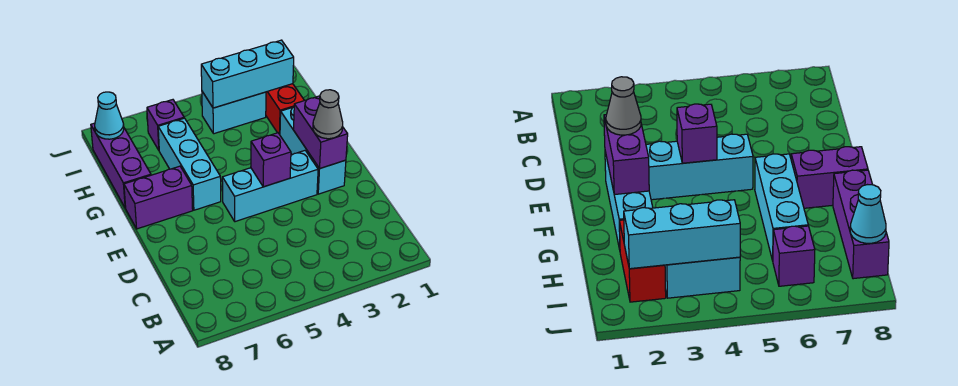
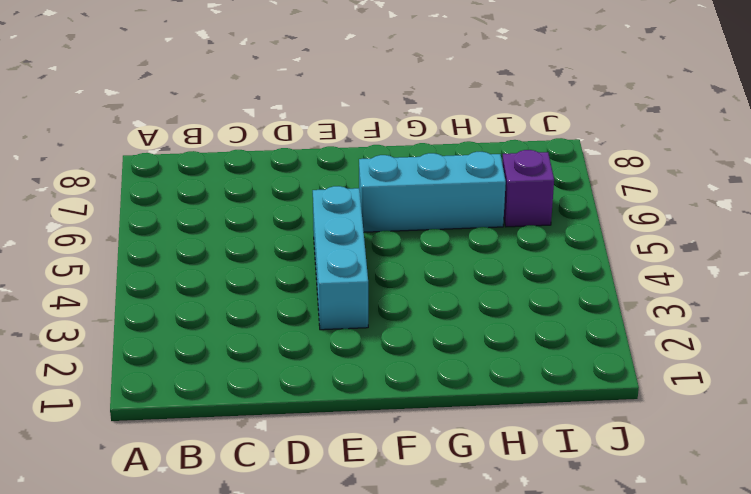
none -> cyan brick E2:G2 level 1
none -> purple brick F7:F8 level 1
none -> purple brick G8:I8 level 1

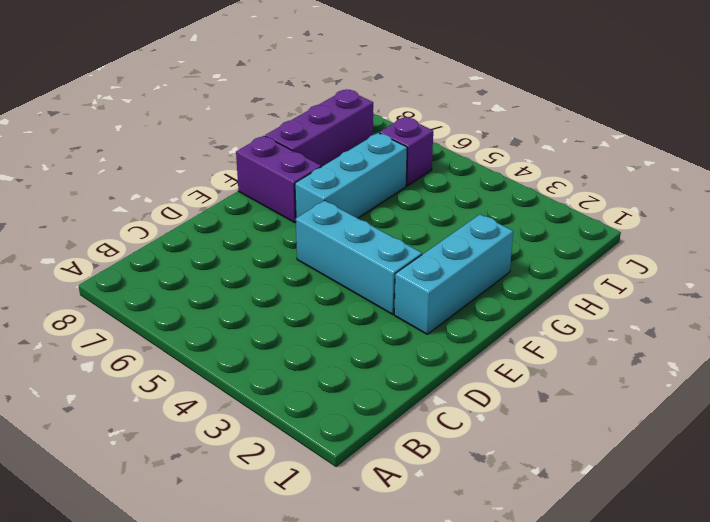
none -> red brick H2:I2 level 1
none -> cyan brick I3:I4 level 1
none -> purple brick E2:F2 level 2

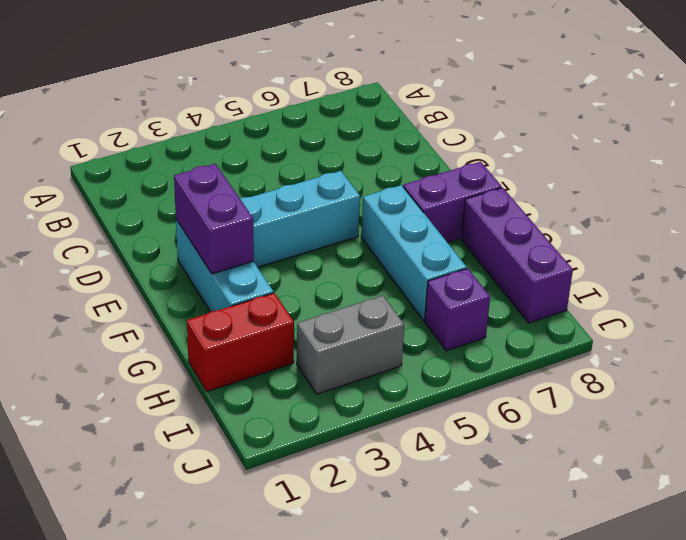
red brick H1:H2 level 1 -> red brick H2:I2 level 1
grey brick I3:I4 level 1 -> cyan brick I3:I4 level 1
none -> purple brick E4 level 2
none -> cyan brick I2:I4 level 2
none -> cyan cone I8 level 2

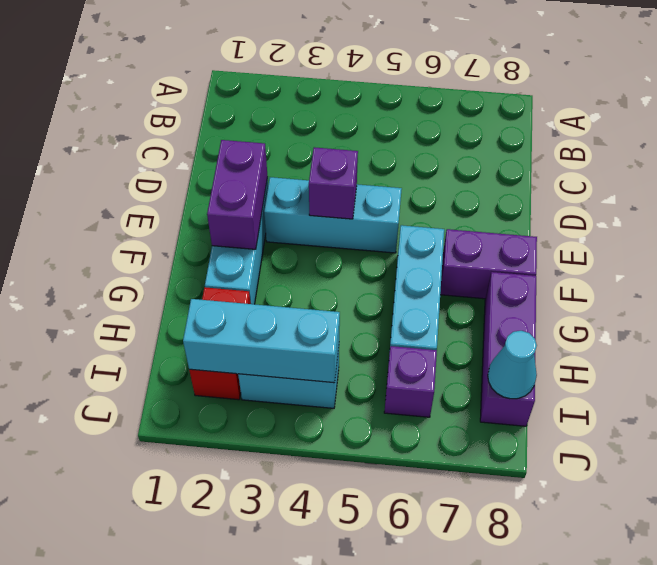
none -> grey cone E2 level 3

